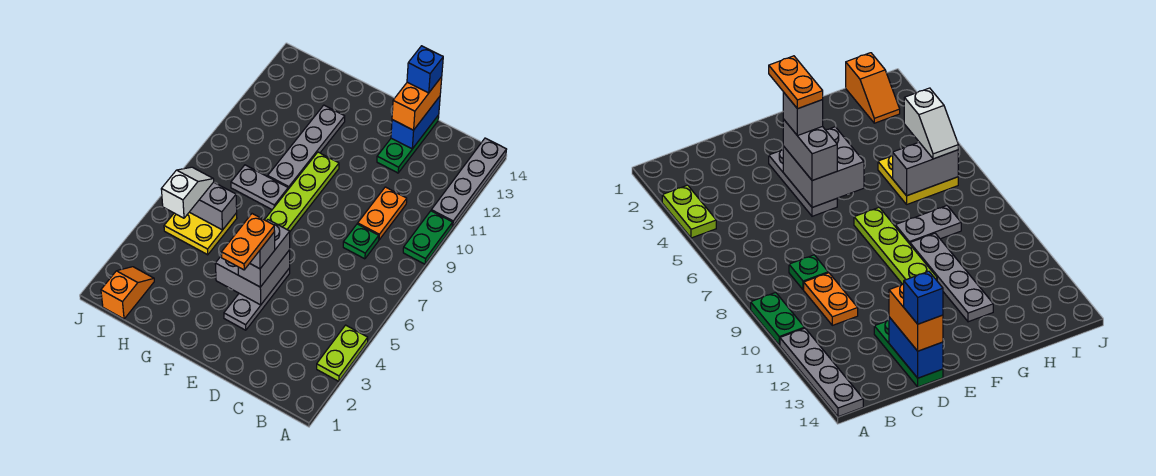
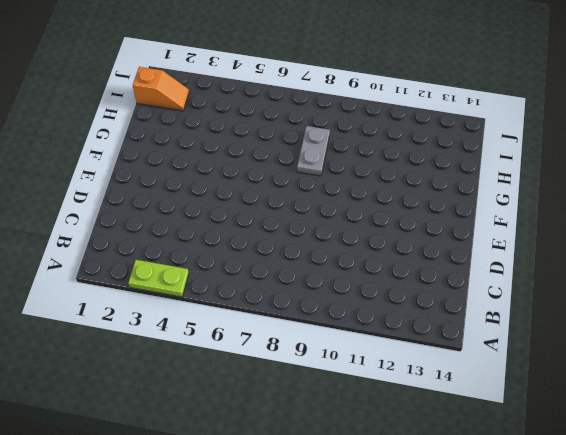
none -> green plate A9:A10 level 1
none -> grey plate A11:A14 level 1
none -> green plate C8 level 1

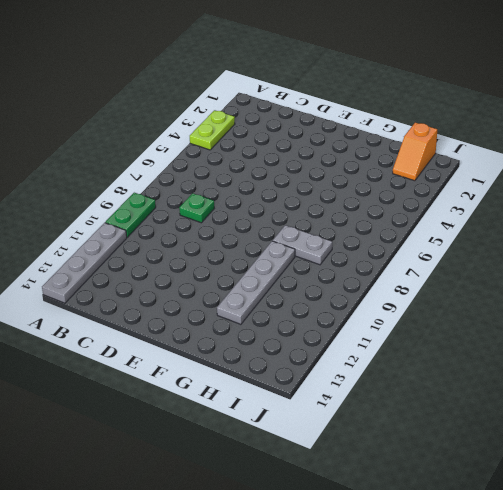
none -> orange plate C9:C10 level 1
none -> green plate D12:D14 level 1
none -> grey plate E3:E5 level 1

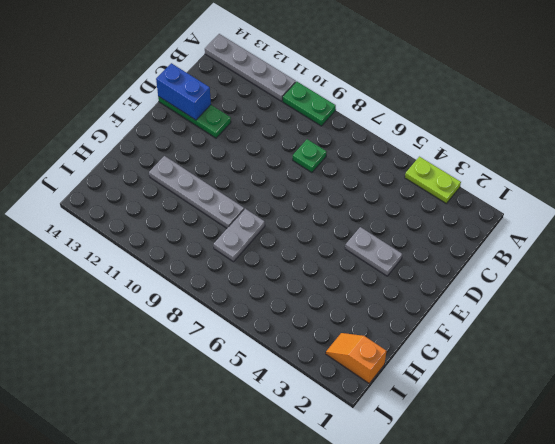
grey plate E3:E4 level 1 -> grey plate E3:E5 level 1
none -> orange plate C9:C10 level 1
none -> lime plate F7:F10 level 1
none -> yellow plate H5:I6 level 1

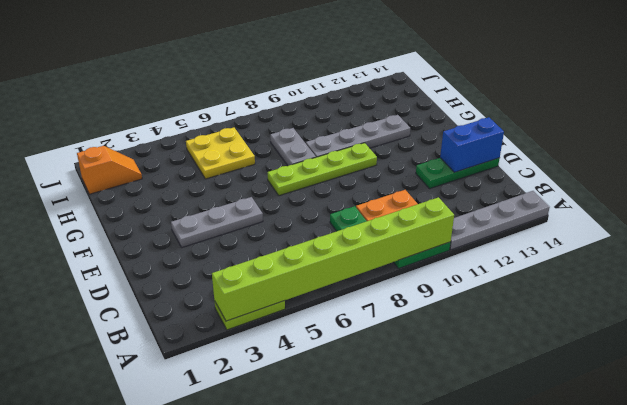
lime brick A3:A10 level 2 -> none
none -> grey brick E4:F5 level 2
none -> grey brick H6:I6 level 2
none -> orange brick D13:D14 level 3

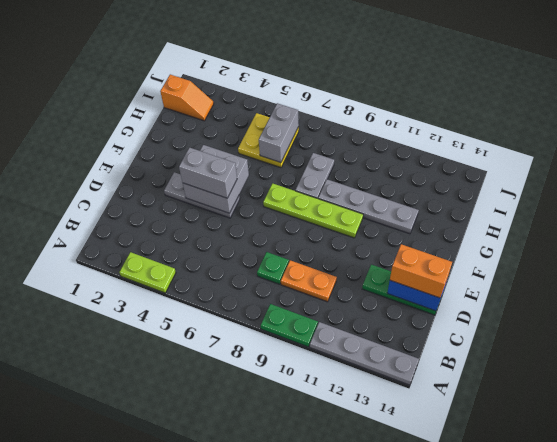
none -> white slope I5:I6 level 3 top 5
none -> blue brick D14 level 4
none -> grey brick E4 level 4

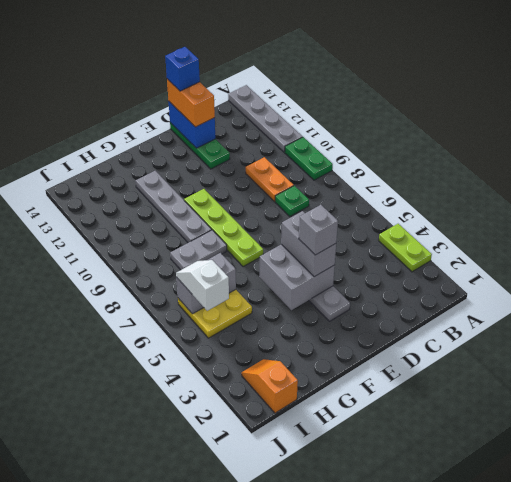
none -> orange plate E3:E4 level 5

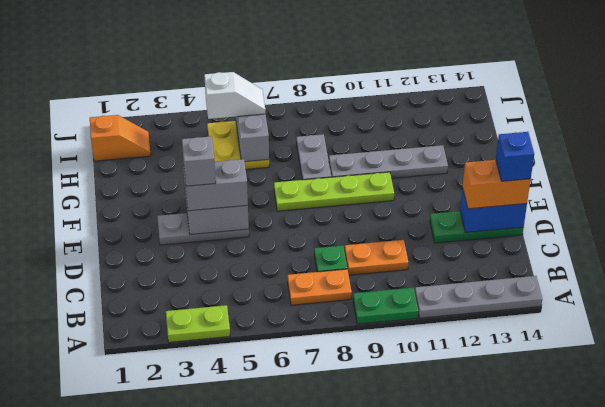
orange plate B7:B8 level 1 -> orange plate E3:E4 level 5

